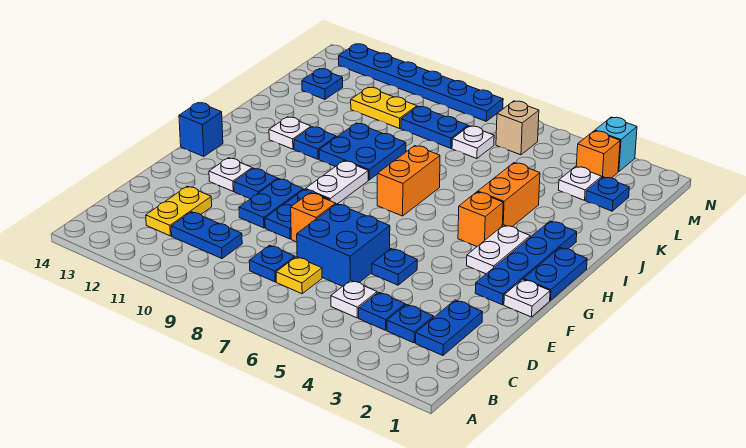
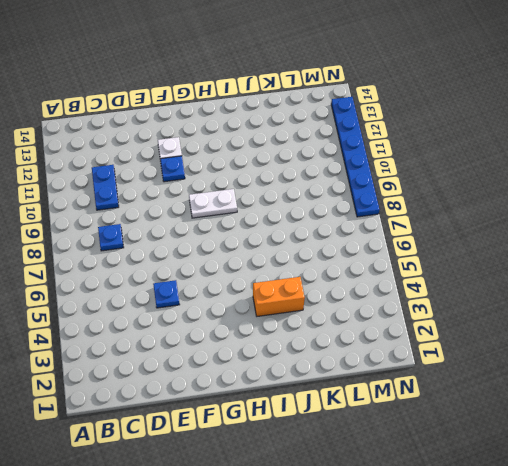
none -> blue plate C2:D2 level 1
none -> blue plate C3 level 1
none -> blue plate C4 level 1
none -> white plate C5 level 1

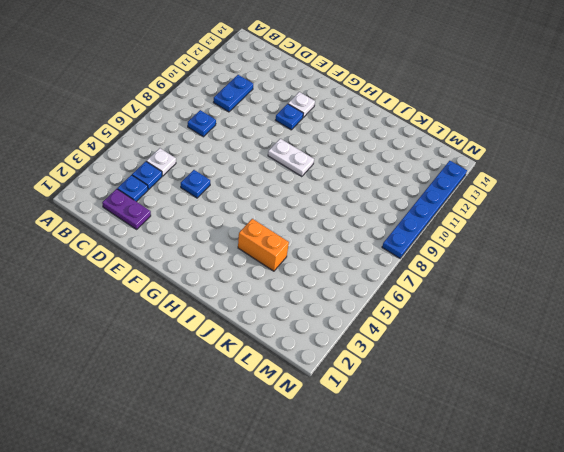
purple plate C2:D2 level 1 -> blue plate C2:D2 level 1
none -> yellow plate C7 level 1
none -> yellow plate C12:D12 level 1
none -> blue brick D6:E7 level 1
none -> orange brick E8 level 1

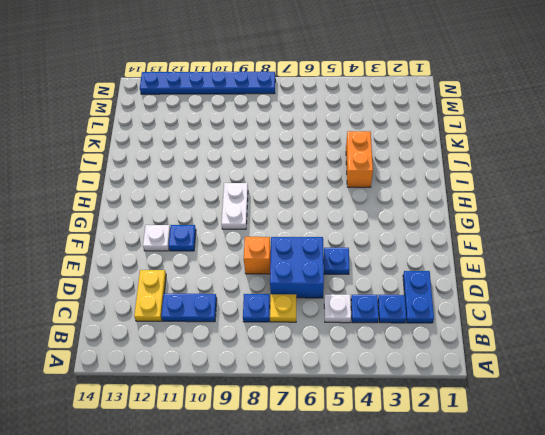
none -> blue plate E9:F9 level 1
none -> blue plate E10:F10 level 1
none -> white plate F1 level 1
none -> blue plate F2:I2 level 1

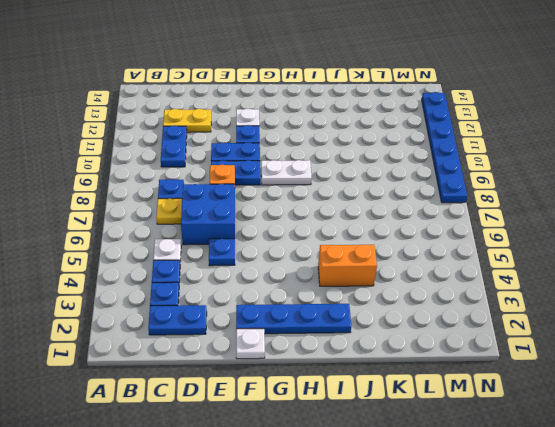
none -> blue plate G1:H1 level 1
none -> white plate G3:H3 level 1
none -> blue brick G14 level 1
none -> orange brick H4 level 1

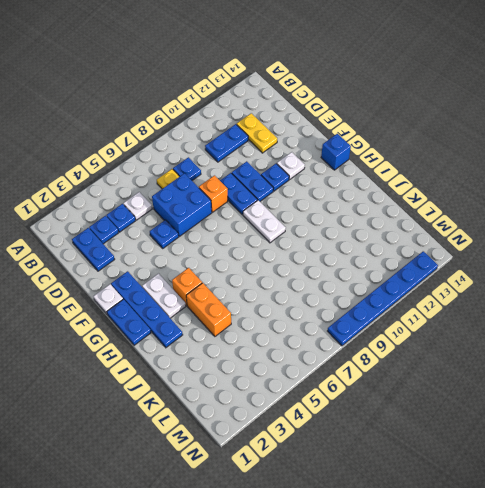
none -> orange brick H7:I7 level 1
none -> blue plate I9:J10 level 1
none -> blue plate I11 level 1
none -> white plate I12 level 1

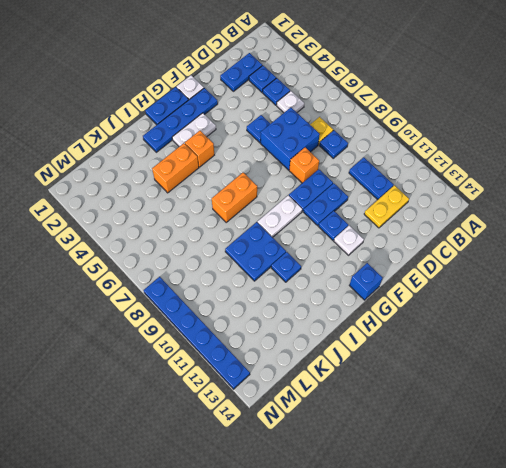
none -> white plate I12 level 1
none -> blue plate L2 level 1
none -> white plate L3 level 1
none -> white plate L7 level 1

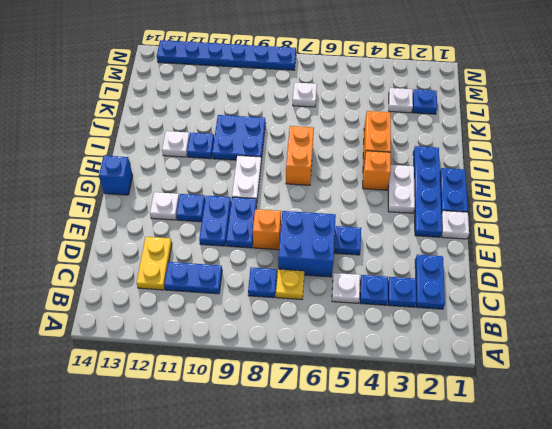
none -> blue plate L8:L9 level 1
none -> yellow plate L10:L11 level 1
none -> blue plate L13 level 1
none -> orange brick M3 level 1

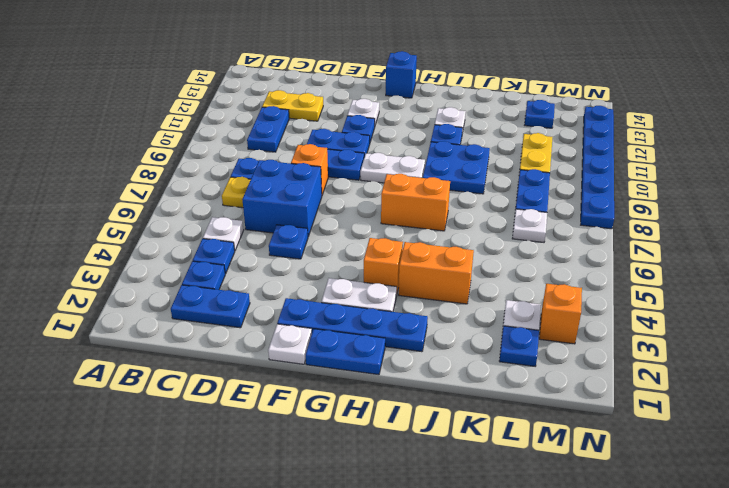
none -> tan brick M6 level 1
none -> cyan brick N3 level 1

